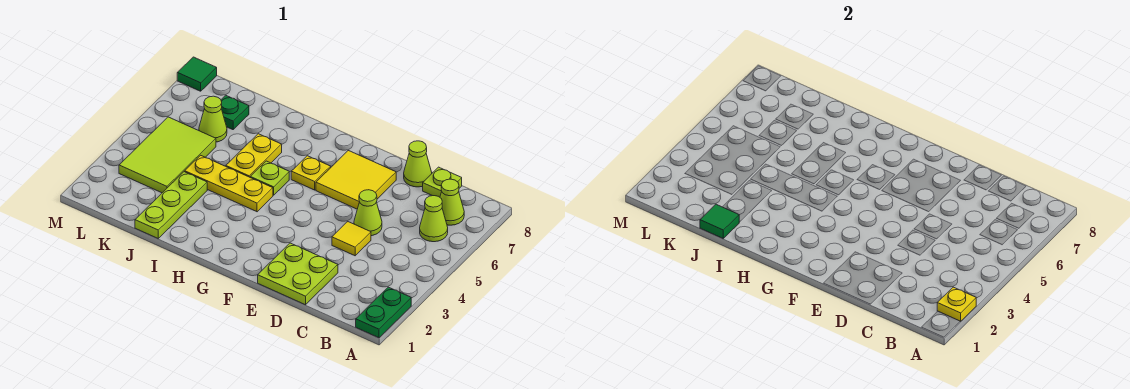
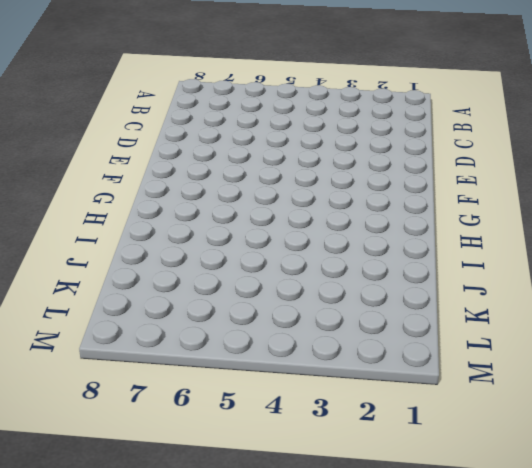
none -> green plate A1:A2 level 1
none -> lime cone B6 level 1
none -> lime cone B7 level 1

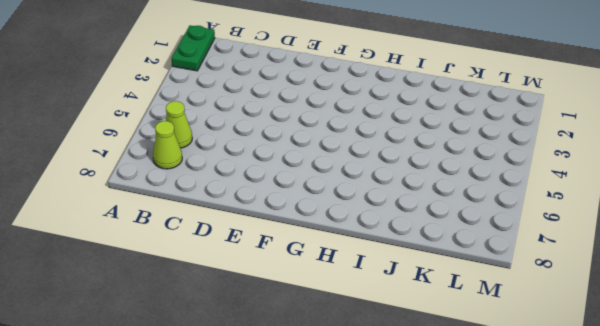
none -> lime plate C8 level 1
none -> lime plate D1:E2 level 1
none -> yellow tile D4 level 1

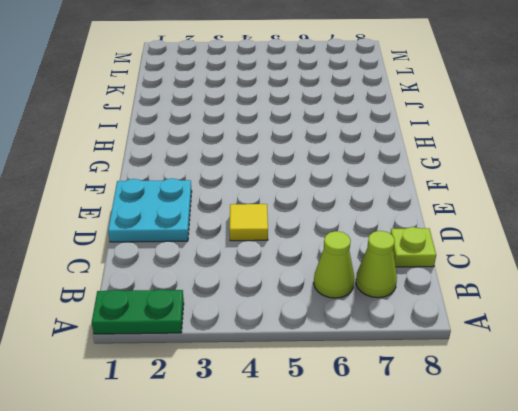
cyan plate D1:E2 level 1 -> lime plate D1:E2 level 1
none -> lime cone D5 level 1
none -> lime cone D8 level 1
none -> yellow tile E6:F7 level 1

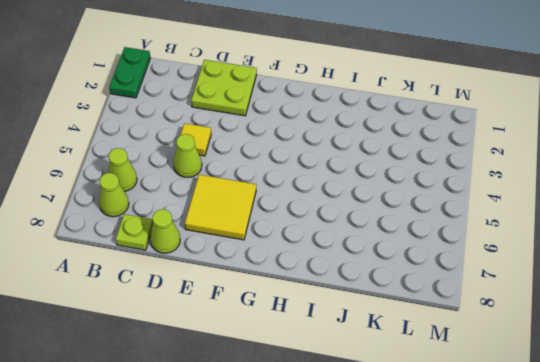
none -> yellow plate G6 level 1
none -> yellow plate H4:J4 level 1
none -> lime plate H5 level 1

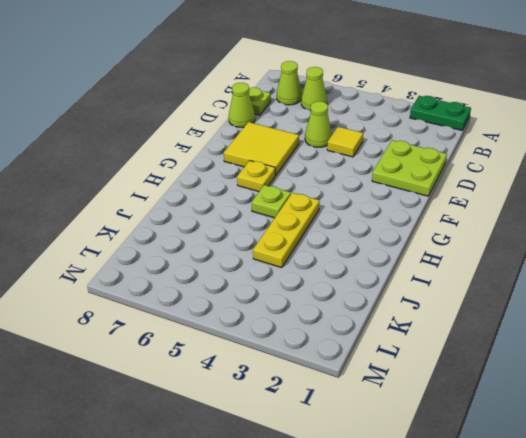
none -> yellow plate I5:I6 level 1
none -> lime plate J1:J3 level 1
none -> lime tile K3:L5 level 1

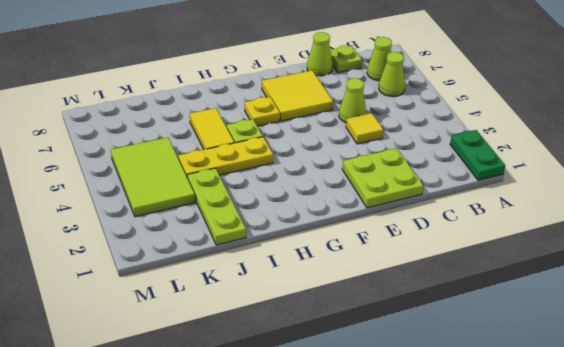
yellow tile I5:I6 level 1 -> yellow plate I5:I6 level 1
none -> lime cone K6 level 1
none -> green plate K7 level 1
none -> green tile M8 level 1

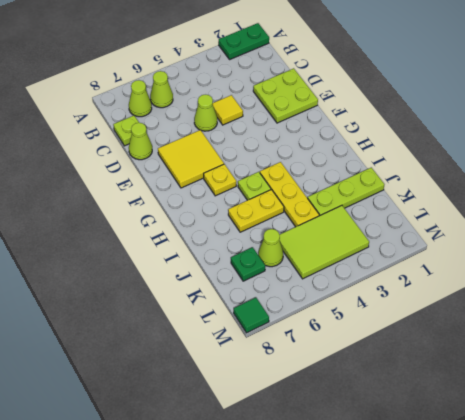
none -> yellow plate A2 level 2
none -> green tile J1 level 2

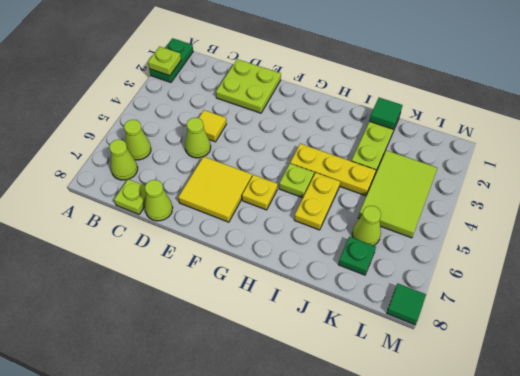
lime plate A2 level 2 -> yellow plate A2 level 2

